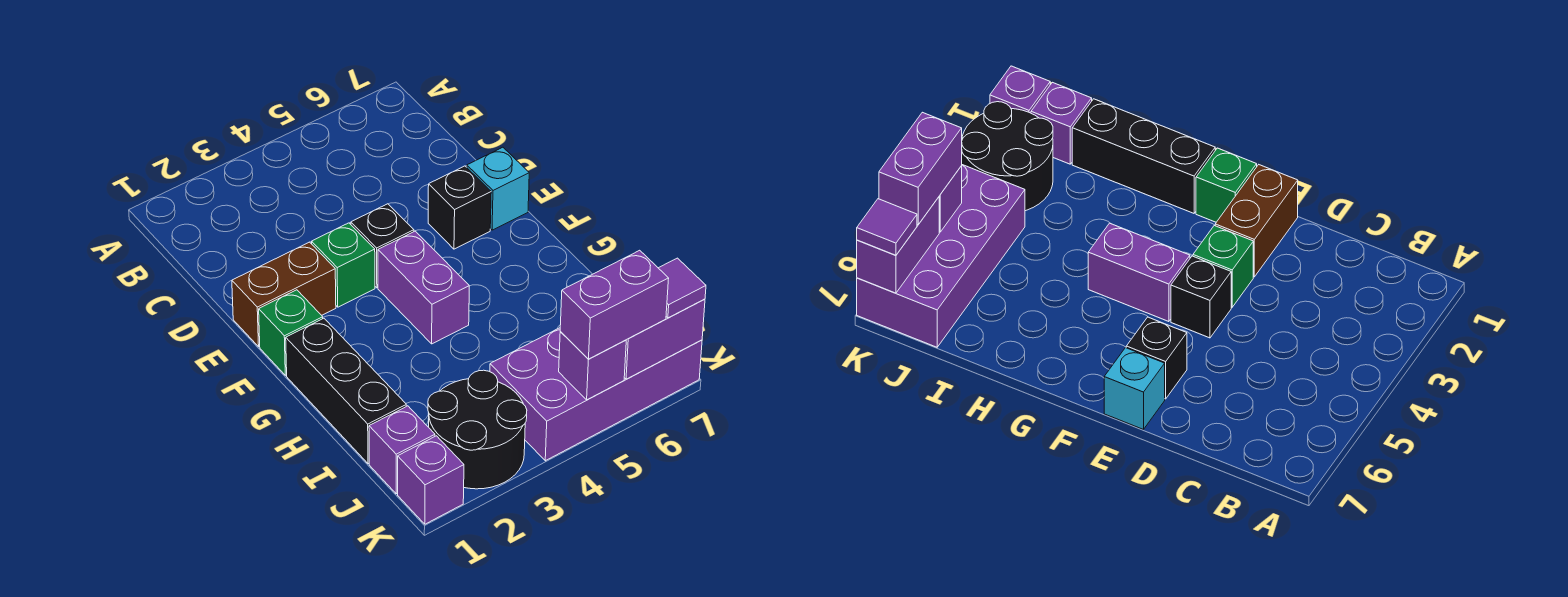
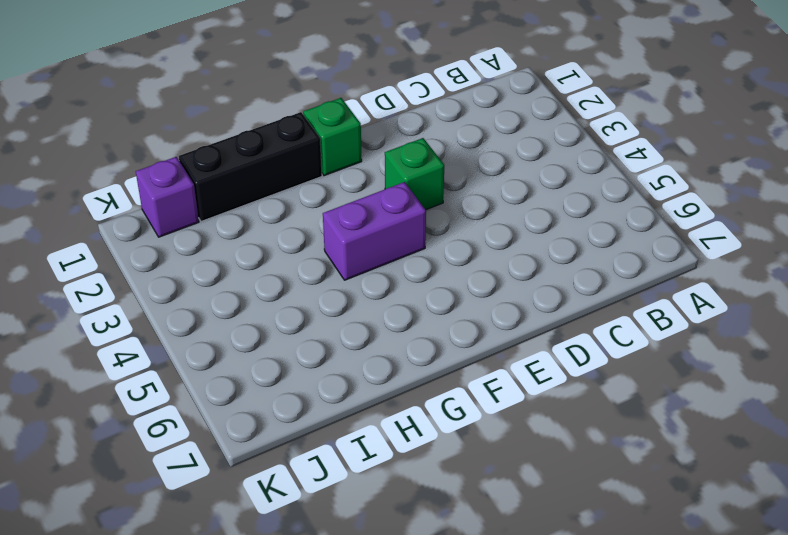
none -> brown brick E1:E2 level 1
none -> black brick E4 level 1
none -> black brick E6 level 1

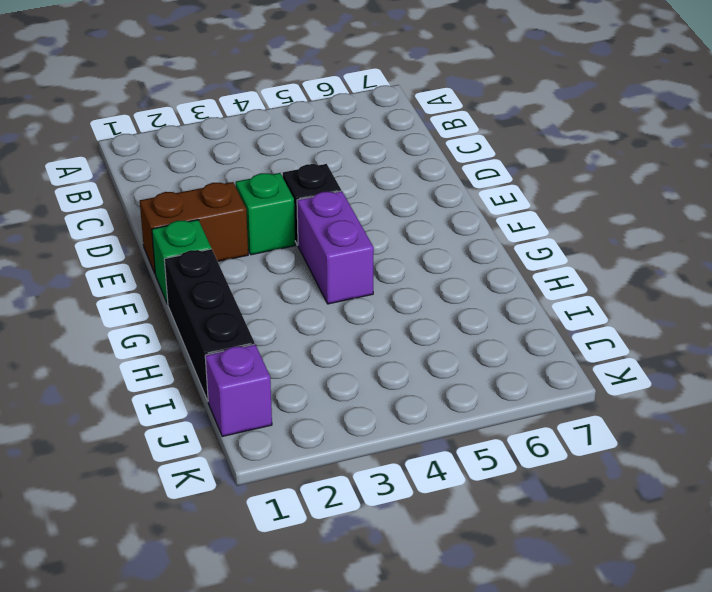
none -> black brick E6 level 1
none -> cyan brick E7 level 1
none -> black round brick J2:K3 level 1

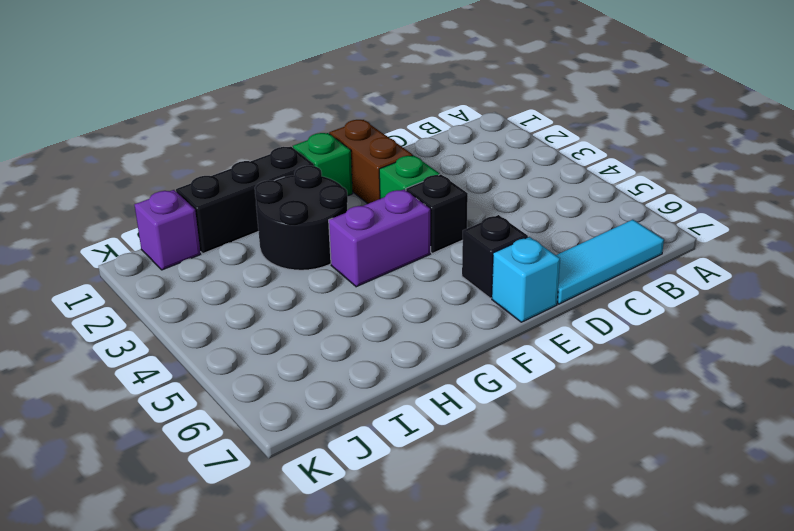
cyan tile B7:D7 level 1 -> none
black round brick G2:H3 level 1 -> black round brick J2:K3 level 1
none -> purple brick J4:K7 level 1
none -> purple brick K1 level 1
none -> purple brick K5 level 2

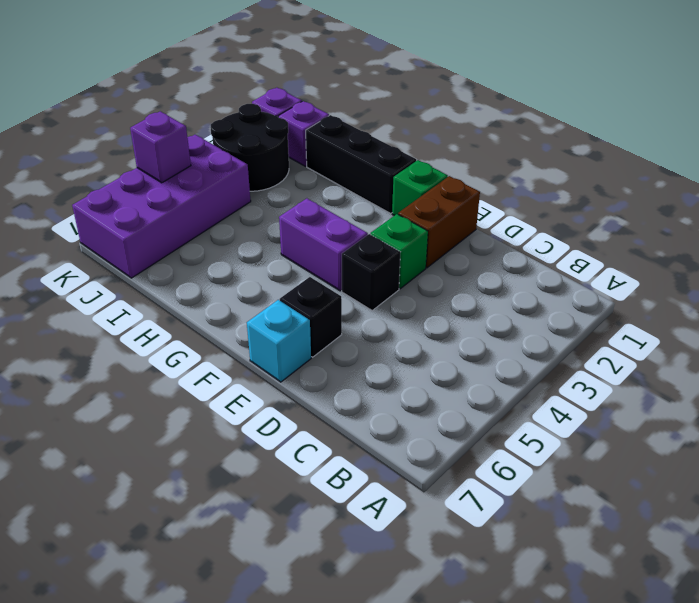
none -> purple brick K6:K7 level 2
none -> purple brick K5:K6 level 3
none -> purple tile K7 level 3

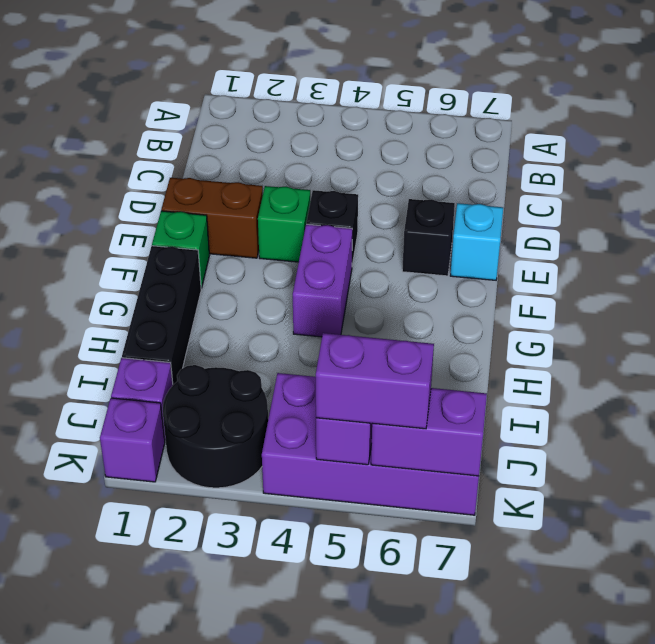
none -> purple tile K7 level 3

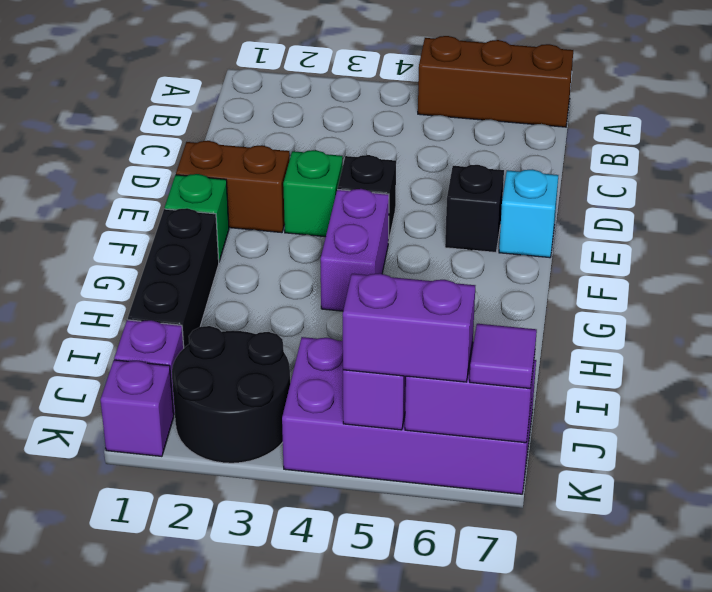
brown brick A5:A7 level 1 -> none

